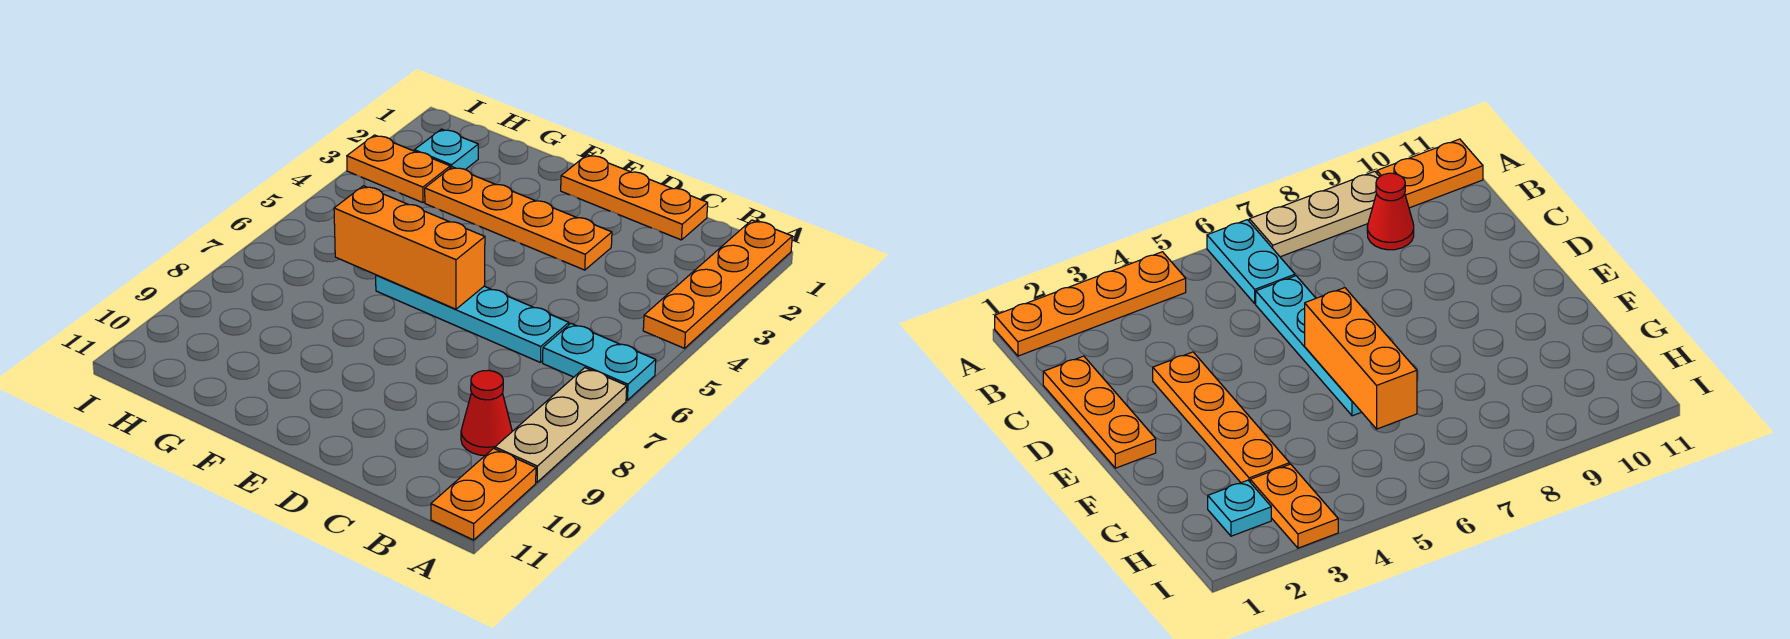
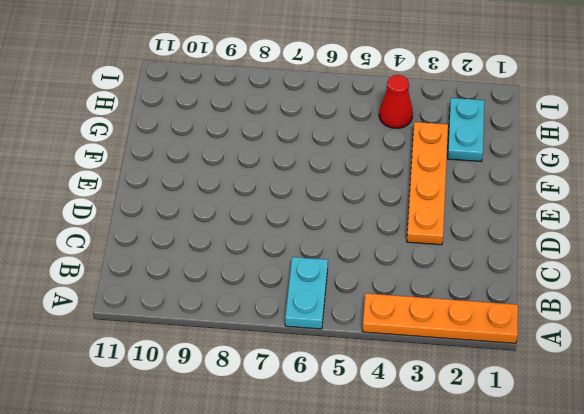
cyan plate G2:H2 level 1 -> cyan plate H2 level 1
red cone H4 level 1 -> red cone B9 level 1
none -> tan plate A7:A9 level 1
none -> orange plate A10:A11 level 1

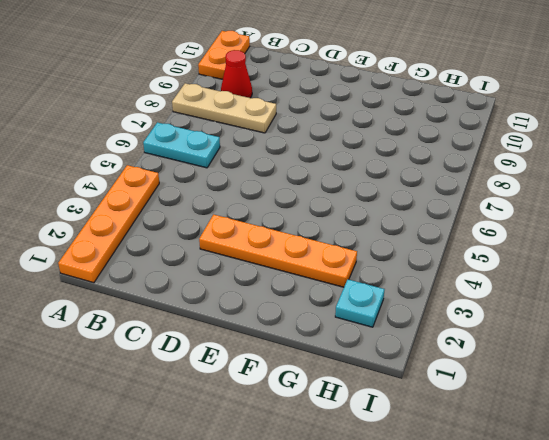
tan plate A8:C8 level 1 -> tan plate A7:A9 level 1
none -> orange plate C1:E1 level 1
none -> cyan plate C6:F6 level 1

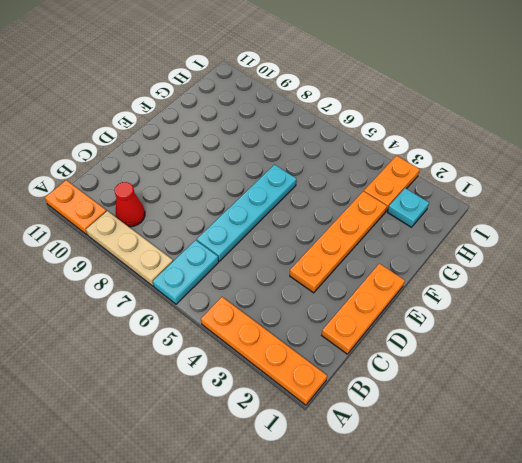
none -> orange brick E6:G6 level 2

